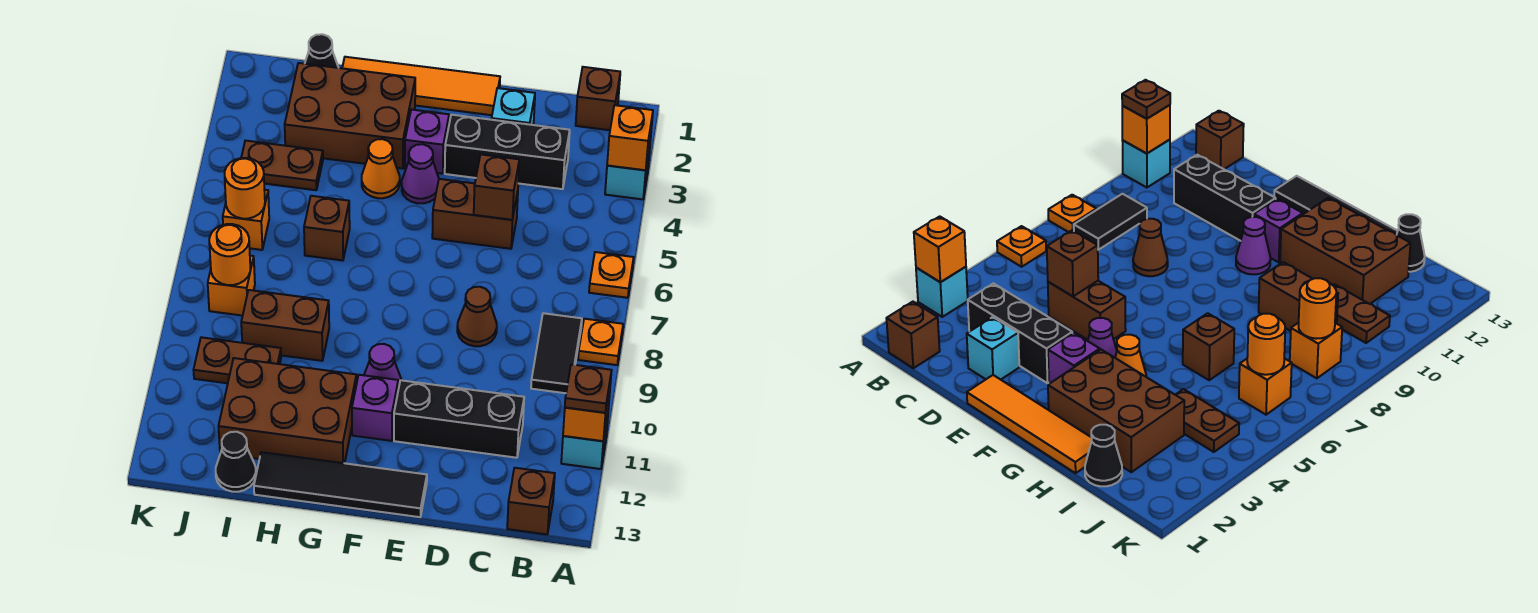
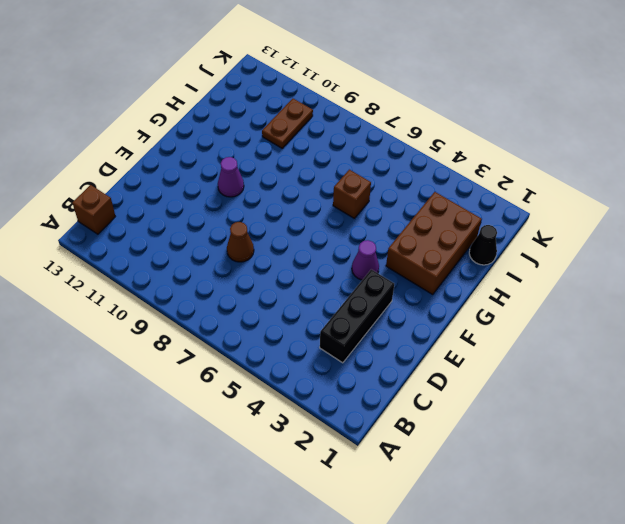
none -> cyan brick A3 level 1
none -> orange plate A6 level 1
none -> orange plate A8 level 1
none -> cyan brick A11 level 1

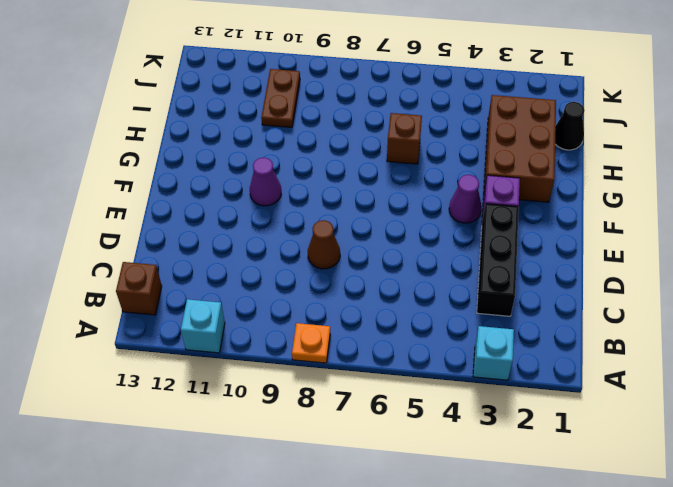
none -> orange plate A6 level 1
none -> brown brick B1 level 1
none -> black tile B8:B9 level 1
none -> black brick C11:E11 level 1

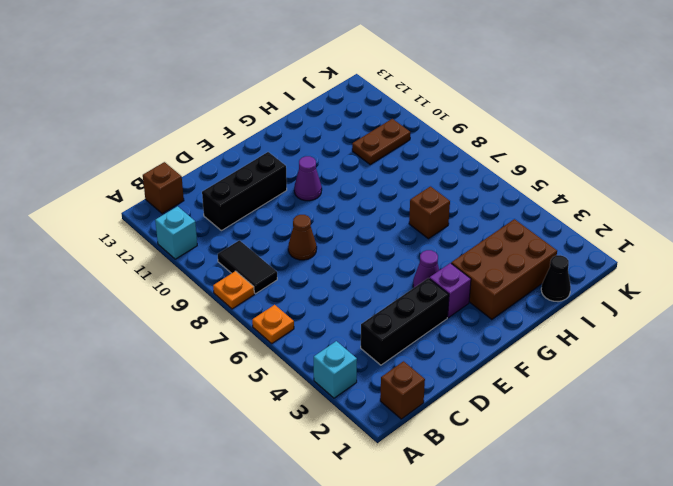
none -> cyan brick D2 level 1
none -> brown brick D5:E5 level 1
none -> orange tile E1:H1 level 1
none -> black tile E13:H13 level 1

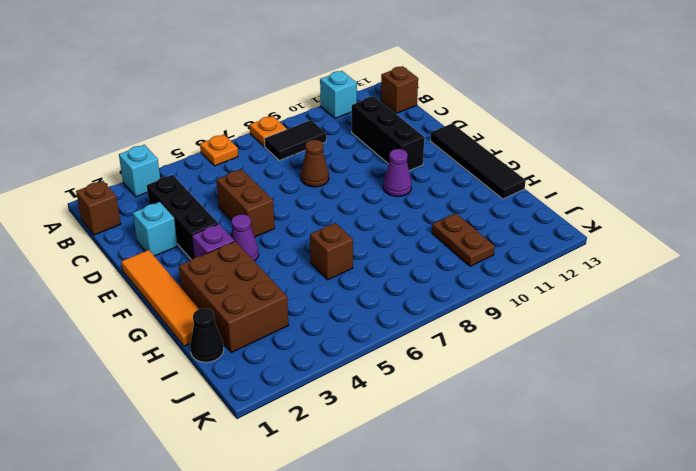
none -> purple brick F11 level 1
none -> orange cone G4 level 1
none -> brown brick G11:I12 level 1
none -> brown brick H9:I9 level 1

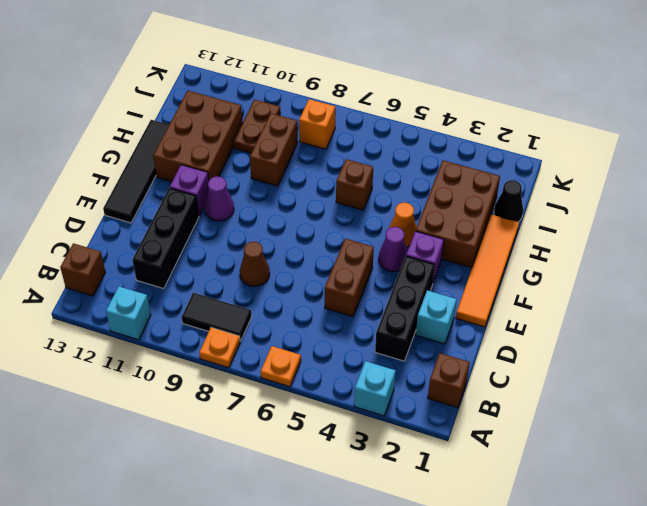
none -> brown plate I4:J4 level 1
none -> black cone I13 level 1
none -> orange brick J6 level 1
none -> orange brick A3 level 2

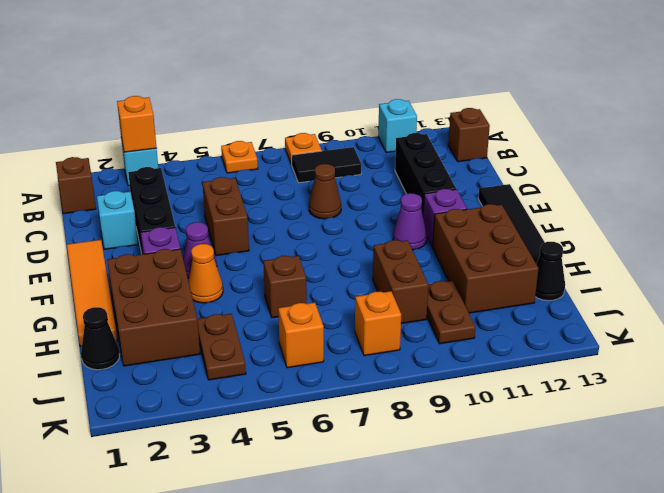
none -> orange brick A11 level 2
none -> brown brick D5 level 2
none -> orange round brick J6 level 2
none -> orange round brick J8 level 2

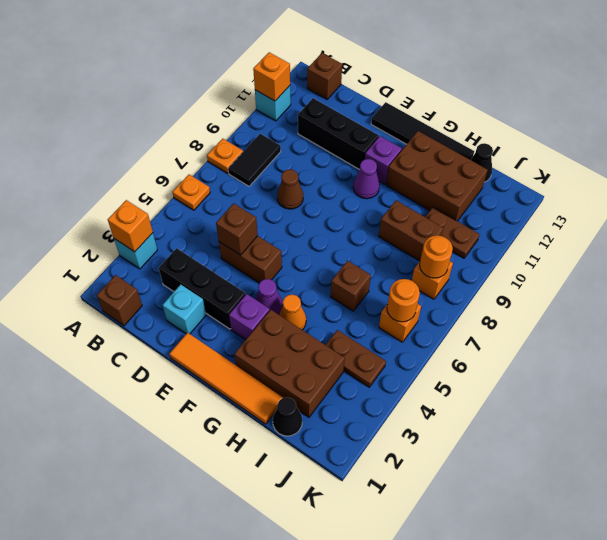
none -> brown plate A11 level 3

